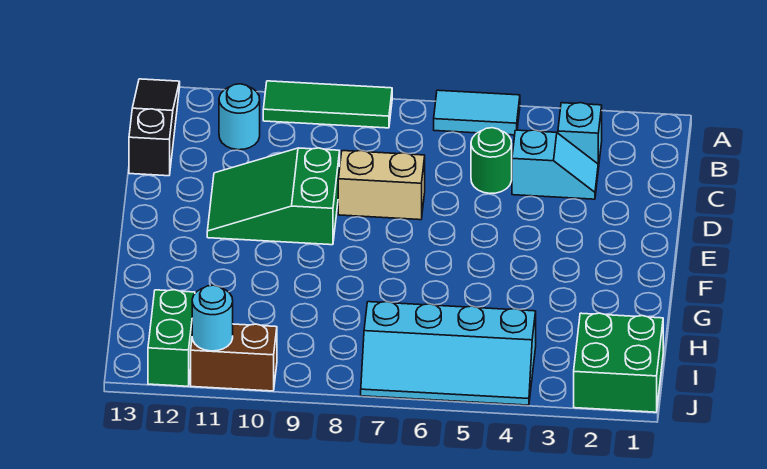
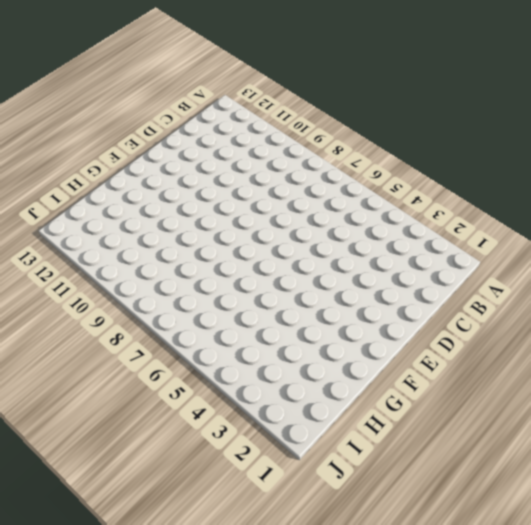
none -> cyan tile A5:A6 level 1
none -> green tile A8:A10 level 1
none -> black slope A13:C13 level 1 top C

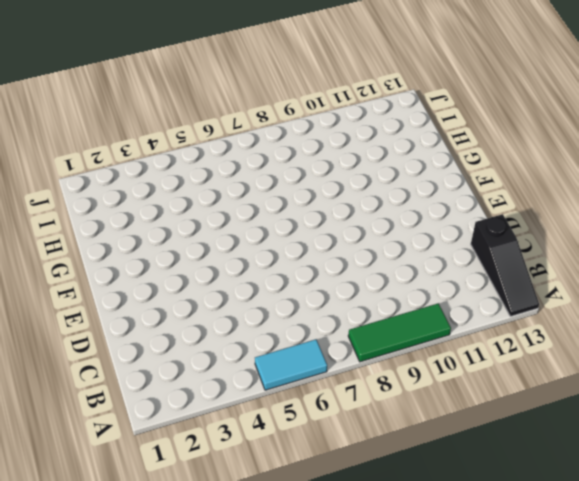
none -> cyan brick B3 level 1
none -> cyan round brick B11 level 1
none -> cyan slope C3:C4 level 1 top 4

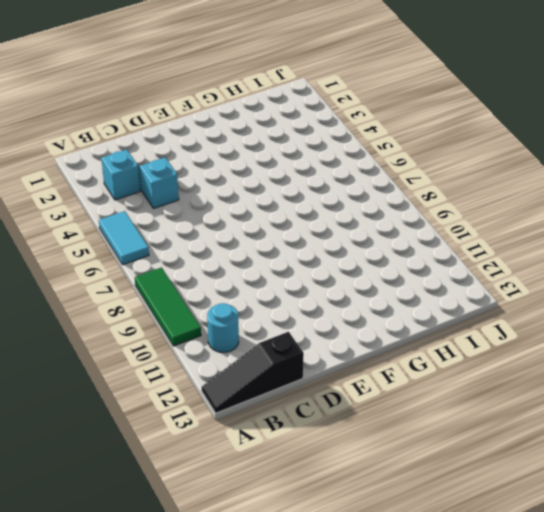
none -> green round brick C5 level 1
none -> tan brick D7:D8 level 1
none -> green slope D9:E11 level 1 top 9

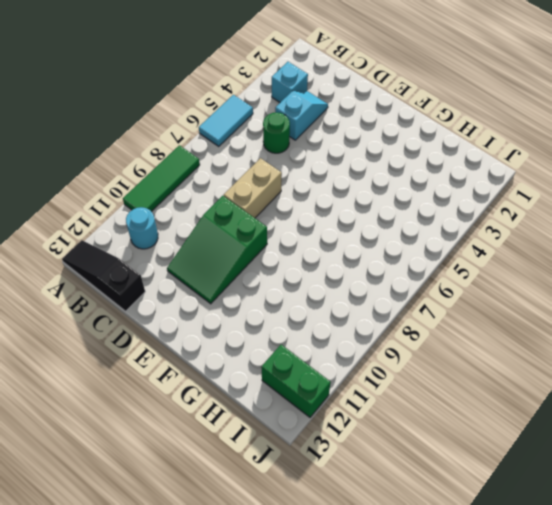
none -> green brick I1:J2 level 1
none -> cyan slope I4:J7 level 1 top I
none -> brown brick J10:J11 level 1

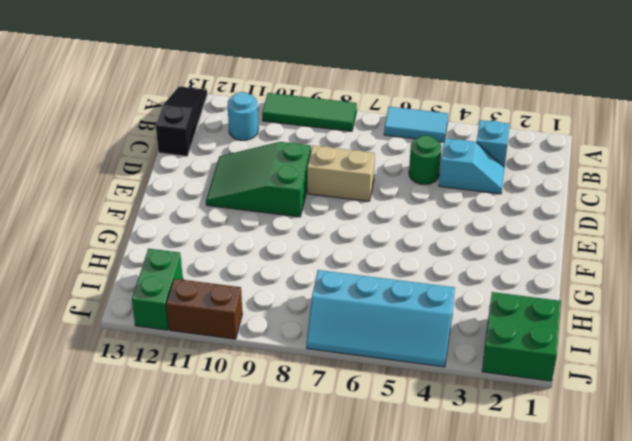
none -> cyan round brick J11 level 2

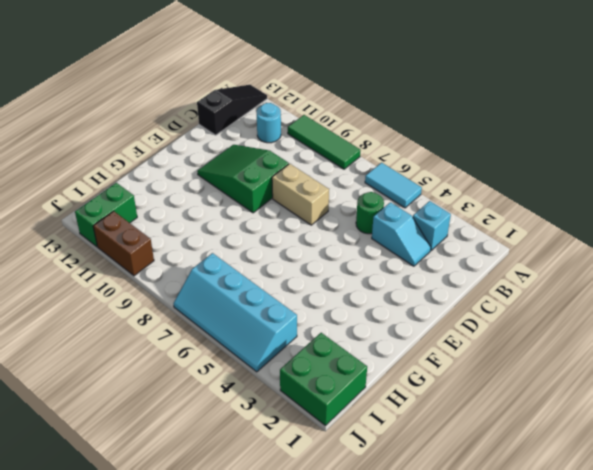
none -> cyan round brick J11 level 2

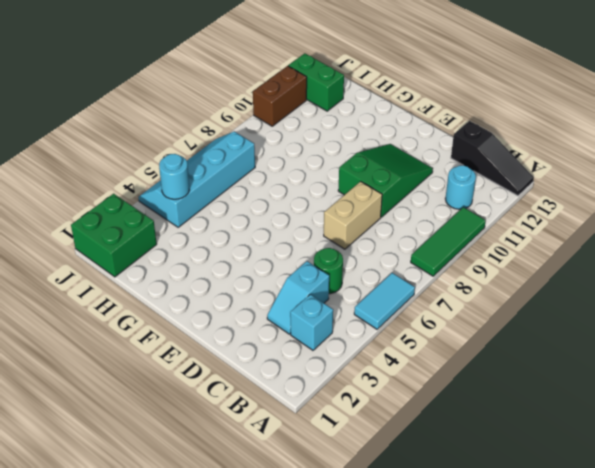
cyan round brick I4 level 2 -> cyan round brick J11 level 2

